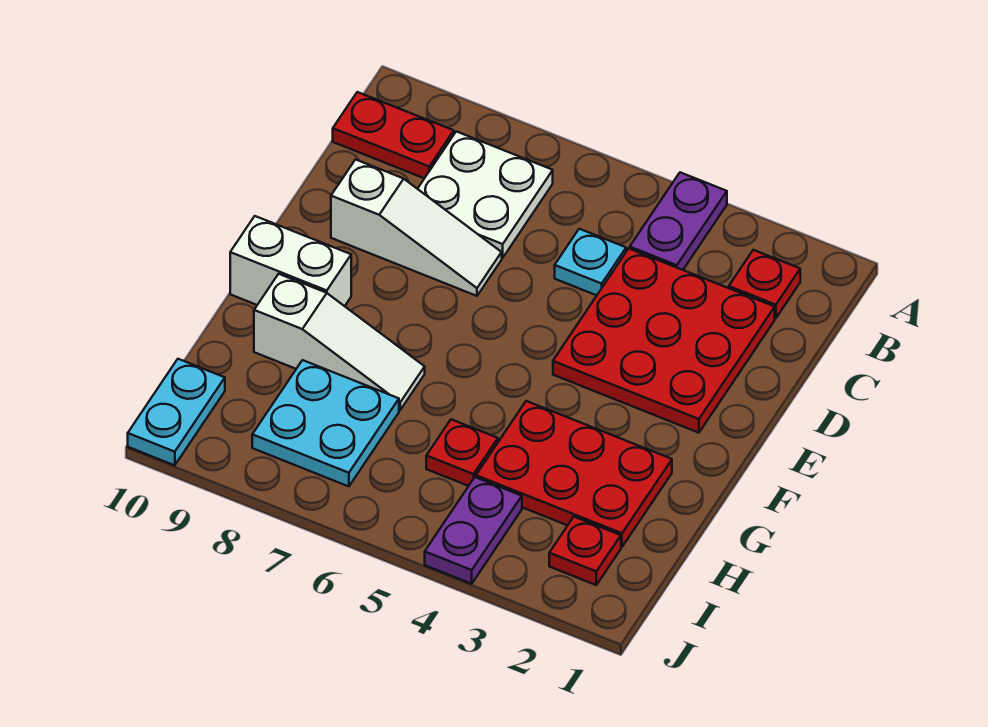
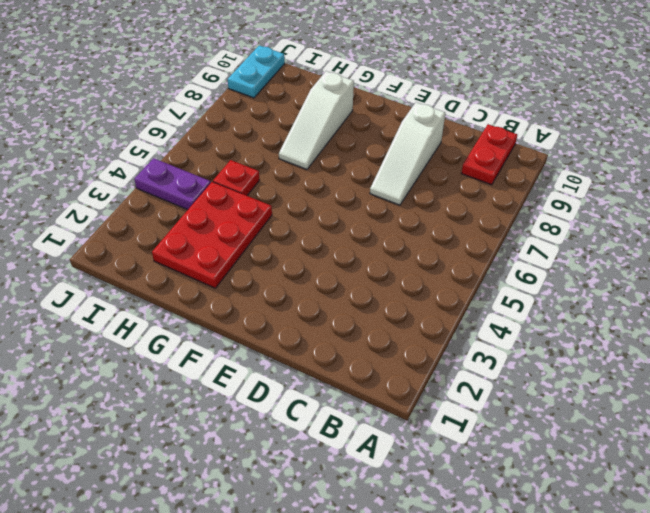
cyan plate J9:J10 level 1 -> cyan plate I10:J10 level 1
none -> purple plate A4:B4 level 1
none -> red plate B2 level 1
none -> white plate B7:C8 level 1

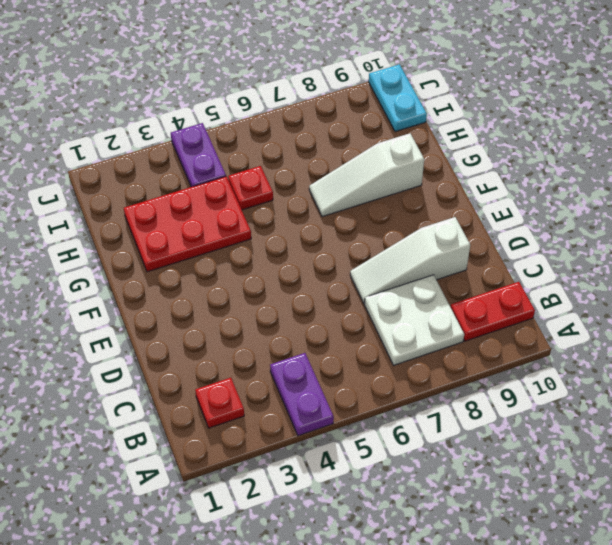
none -> red plate C2:E4 level 1
none -> cyan plate C5 level 1
none -> white brick F9:F10 level 1

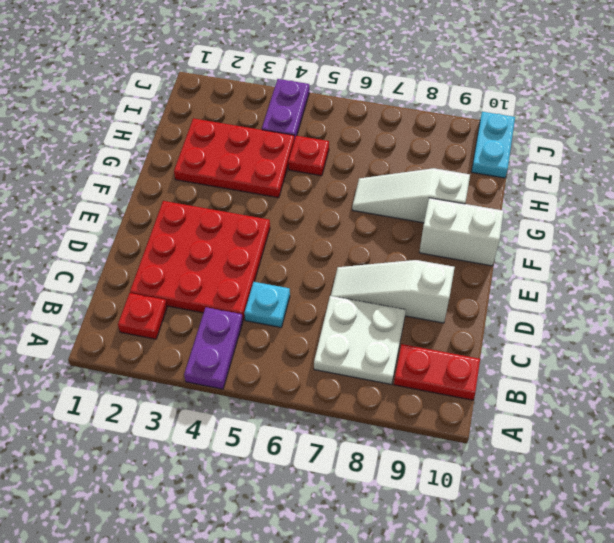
none -> cyan plate H7:I8 level 1
none -> red plate I2 level 1

